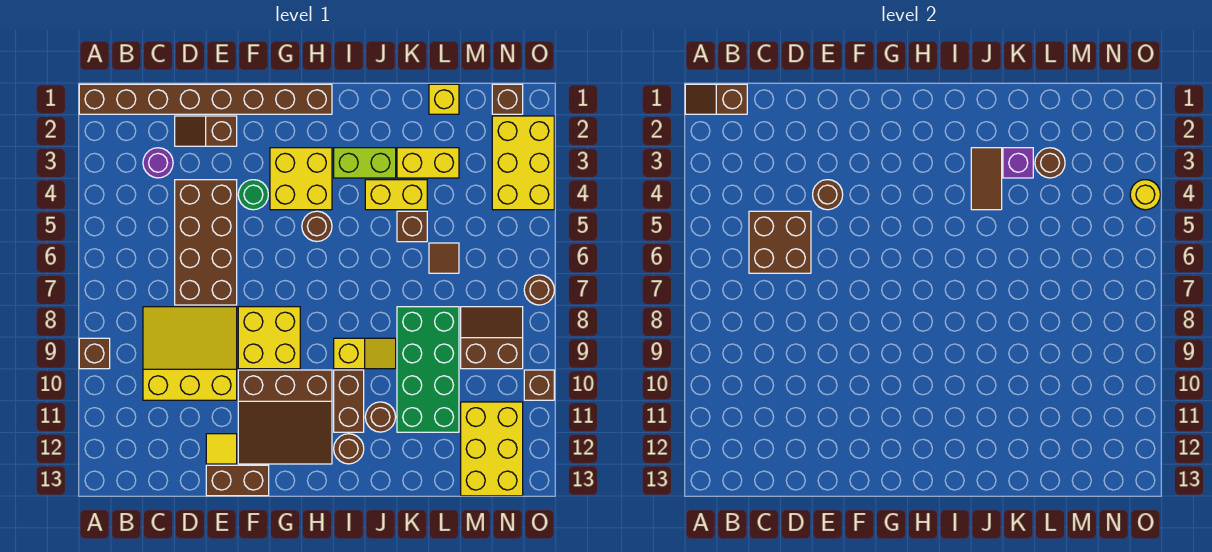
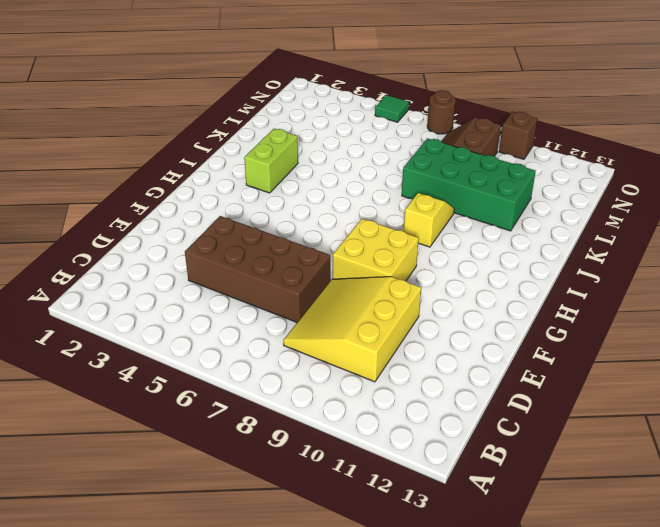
green tile O5 level 1 -> none
none -> brown brick A1:H1 level 1
none -> brown brick A9 level 1
none -> purple round brick C3 level 1
none -> brown slope D2:E2 level 1 top E

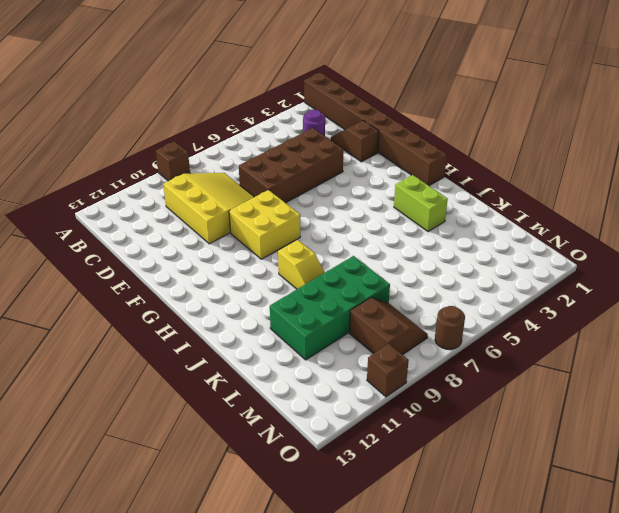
none -> yellow tile E12 level 1
none -> brown brick E13:F13 level 1
none -> green round brick F4 level 1
none -> brown slope F10:H12 level 1 top 10

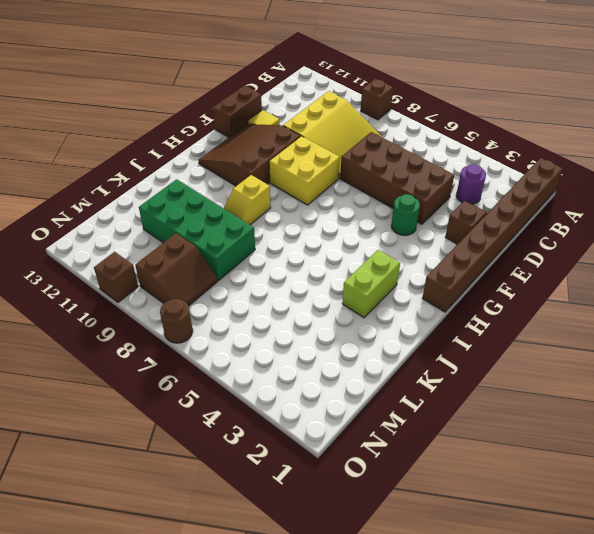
none -> yellow brick G3:H4 level 1
none -> brown round brick H5 level 1
none -> brown brick I10:I11 level 1
none -> brown round brick I12 level 1

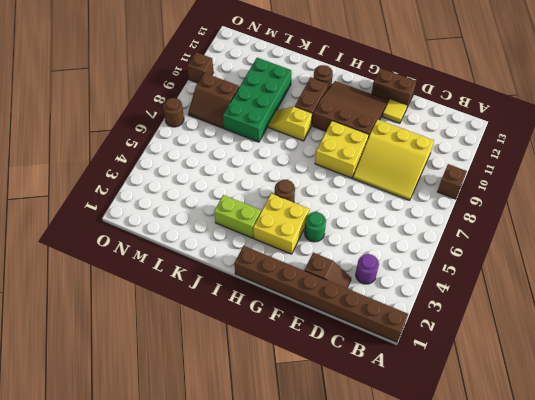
none -> brown brick D4:E7 level 1
none -> yellow brick J4:K4 level 1
none -> brown round brick J11 level 1
none -> yellow brick K3:L3 level 1

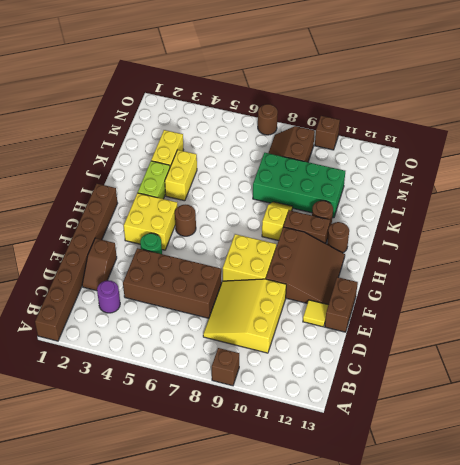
none -> brown brick K5 level 1
none -> yellow brick L1 level 1
none -> brown tile L6 level 1
none -> yellow brick M11:N13 level 1

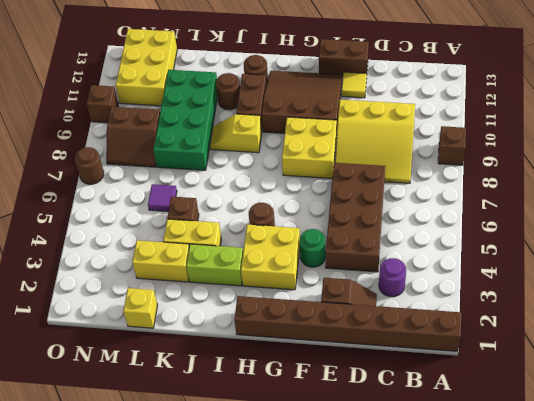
purple tile L6 level 1 -> brown tile L6 level 1
none -> brown brick N1 level 1
none -> yellow brick N2:O4 level 1
none -> brown slope A1:B1 level 2 top B
none -> brown brick C5:D6 level 2

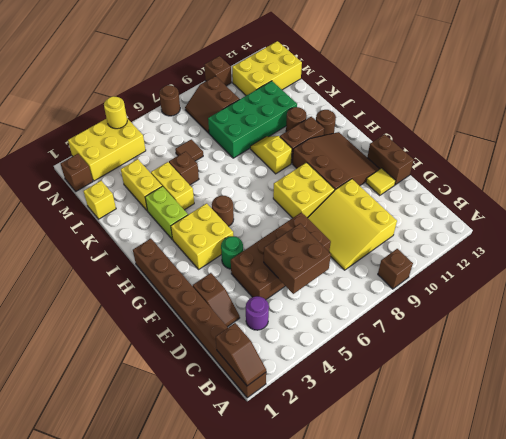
none -> brown round brick E4 level 2
none -> brown tile J3:J4 level 2
none -> purple brick K3 level 2
none -> brown round brick L3 level 2

